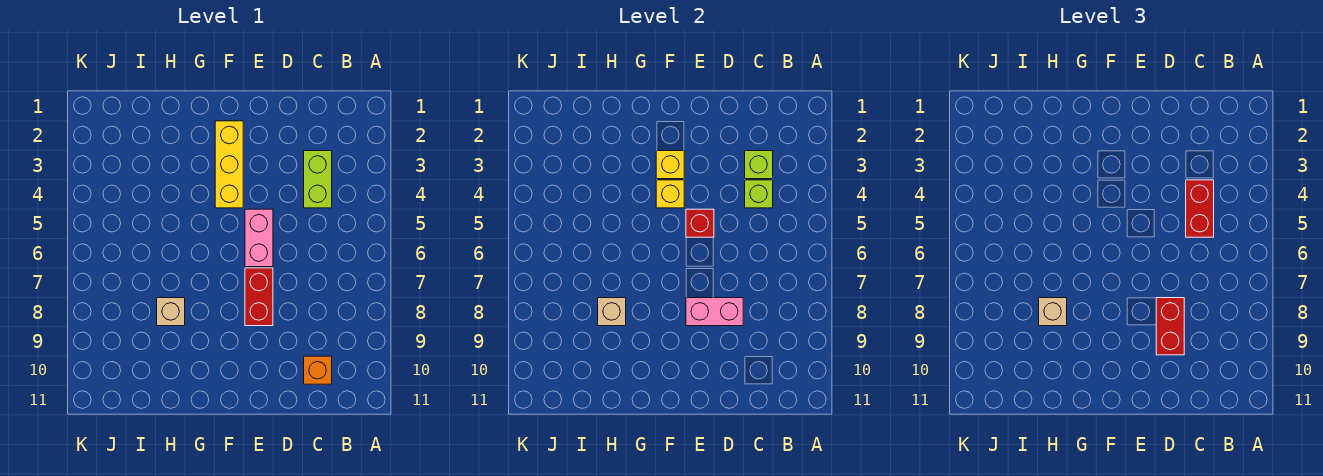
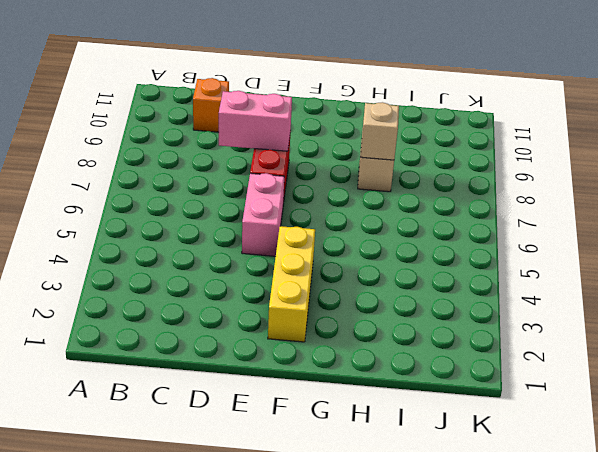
none -> lime brick C3:C4 level 1
none -> lime brick C3 level 2
none -> lime brick C4 level 2

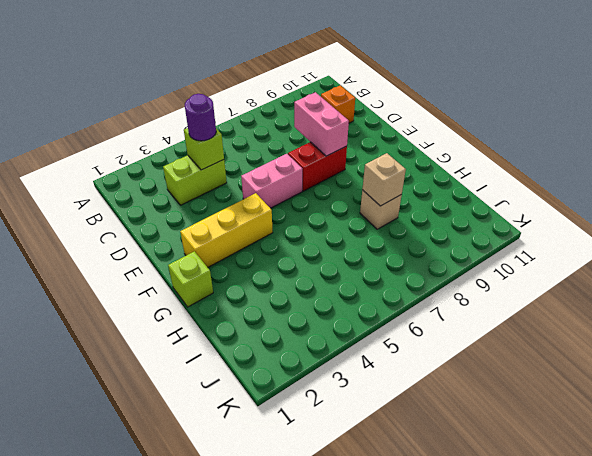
purple round brick C4 level 3 -> red brick C4:C5 level 3
lime brick G1 level 1 -> lime brick C3 level 2
none -> red brick E5 level 2
none -> yellow brick F3 level 2
none -> yellow brick F4 level 2

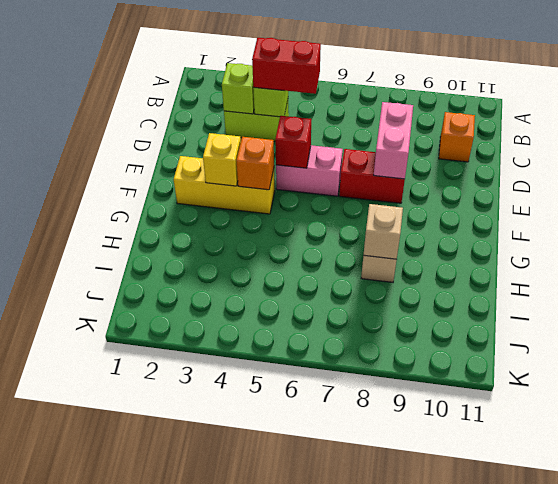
orange brick F4 level 2 -> yellow brick F4 level 2
none -> red brick D8:D9 level 3
none -> tan brick H8 level 3

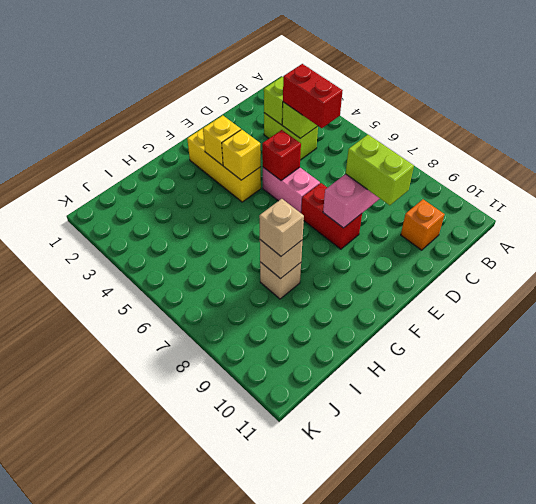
lime brick D8:D9 level 3 -> red brick D8:D9 level 3

